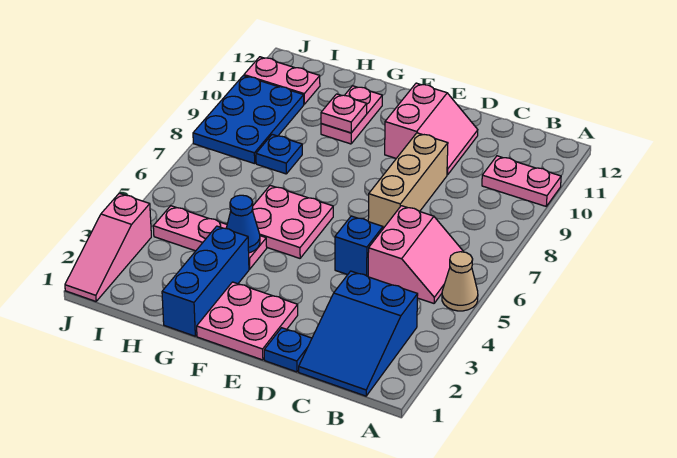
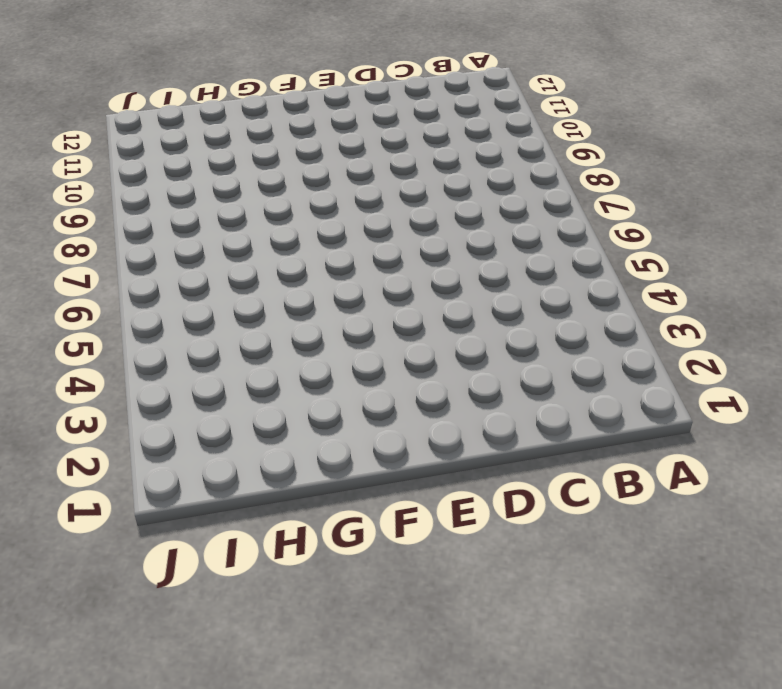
none -> tan cone A5 level 1
none -> pink plate A10:B10 level 1
none -> blue slope B1:C3 level 1 top 3

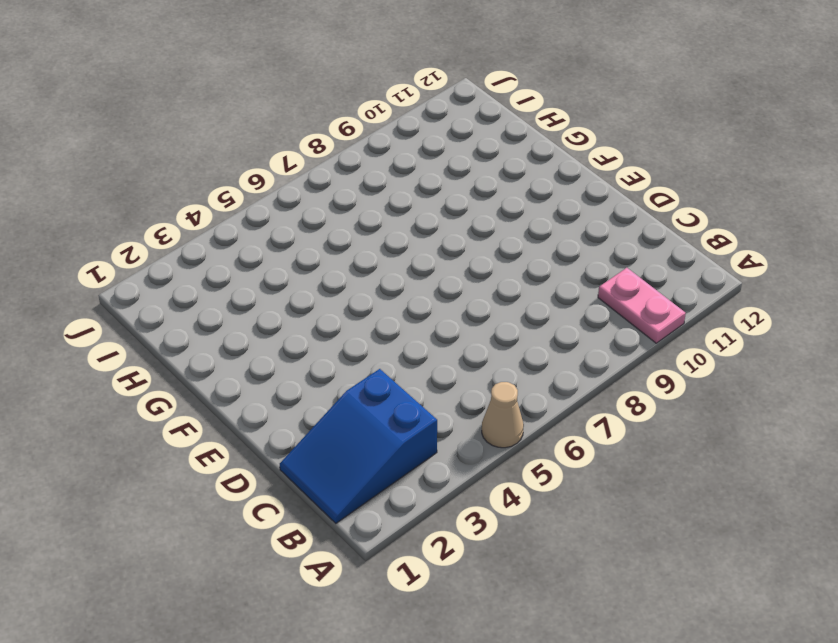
none -> pink slope B5:C6 level 1 top C
none -> blue plate D1 level 1
none -> blue brick D5 level 1

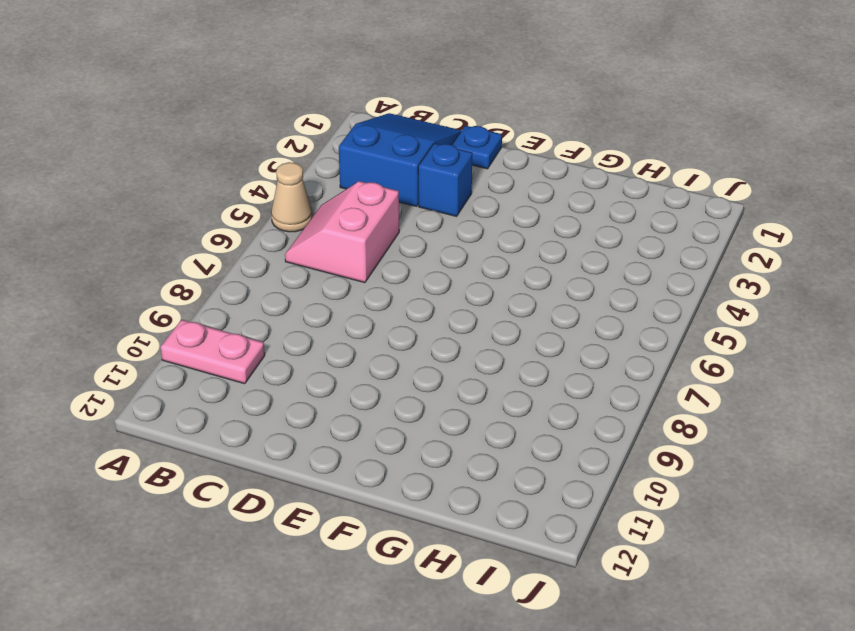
blue brick D3 level 1 -> blue brick D5 level 1
none -> tan brick D7:D9 level 1
none -> pink slope D10:E11 level 1 top E
none -> pink plate E1:F2 level 1

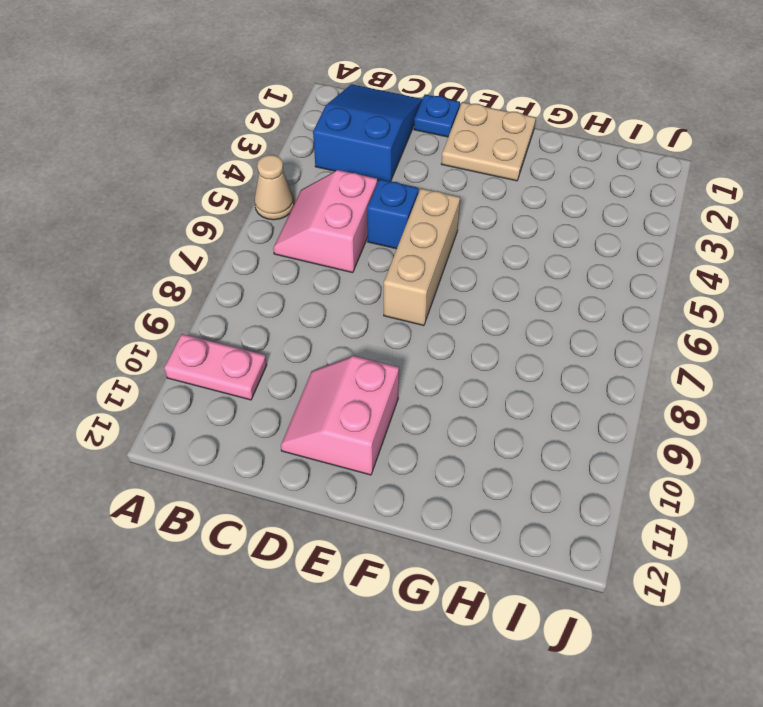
tan plate E1:F2 level 1 -> pink plate E1:F2 level 1
tan brick E5:E7 level 1 -> tan brick D7:D9 level 1
none -> pink plate F5:G6 level 1
none -> blue brick G1:G3 level 1
none -> pink plate G4:I4 level 1

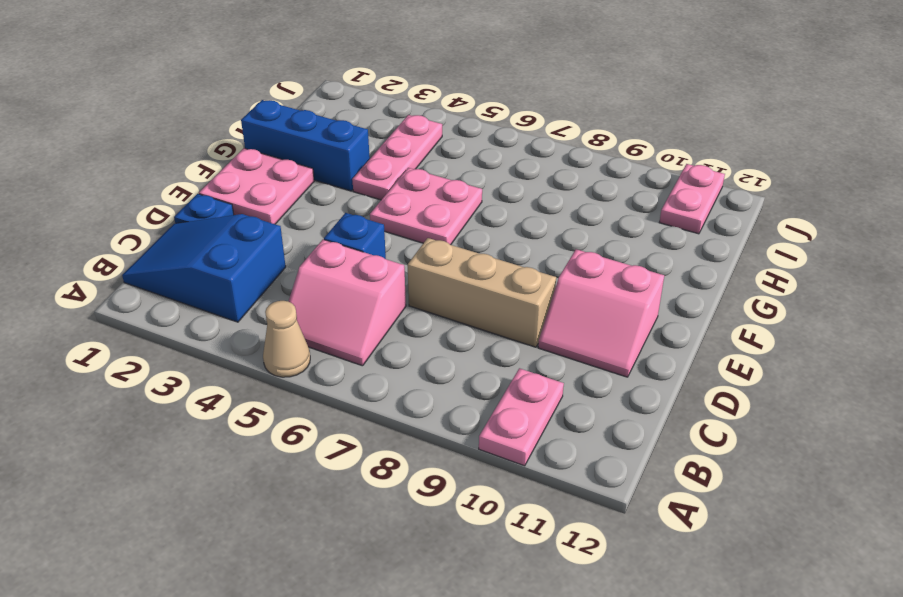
none -> pink plate G10:G11 level 1
none -> blue plate H8 level 1
none -> blue plate I8:J10 level 1

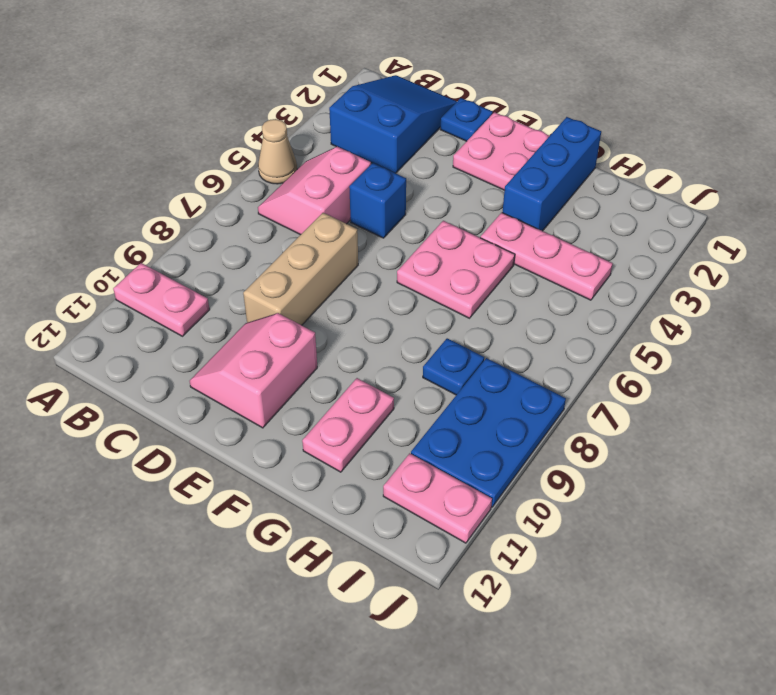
none -> pink slope J1:J3 level 1 top 3
none -> blue cone G4 level 2
none -> pink plate G10 level 2

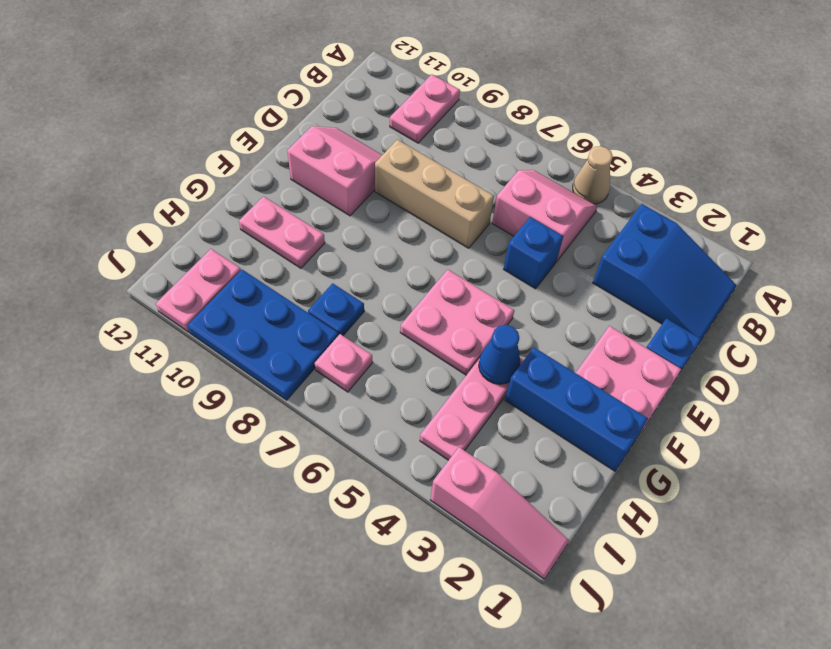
pink plate I7 level 1 -> pink plate G10 level 2

